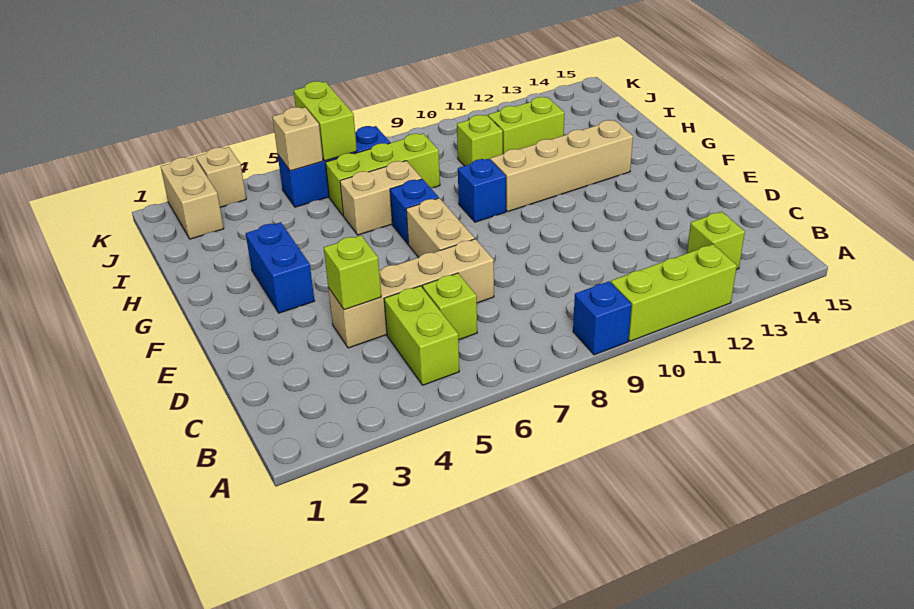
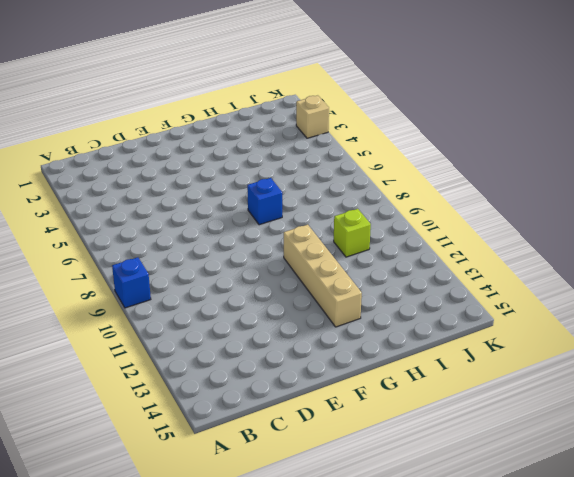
none -> lime brick A10:A12 level 1
none -> lime brick B5:C5 level 1
none -> lime brick B13 level 1

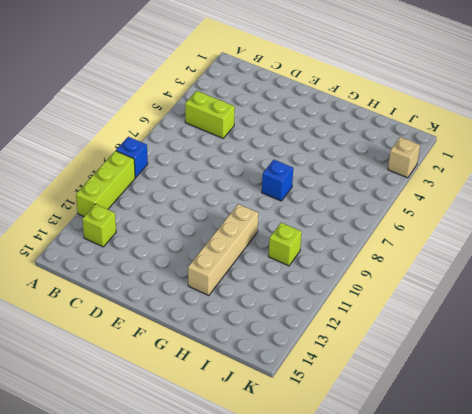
none -> lime brick C6 level 1
none -> tan brick D4:D7 level 1
none -> tan brick E7:F7 level 1

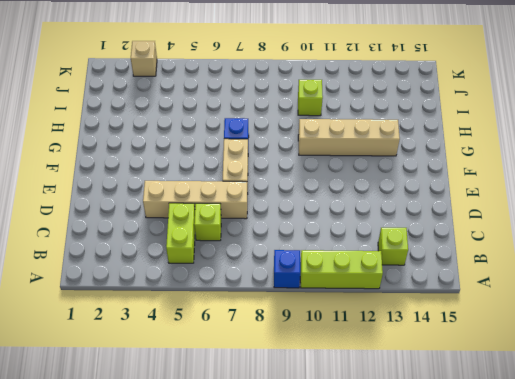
none -> blue brick F3:G3 level 1
none -> blue brick G9 level 1
none -> tan brick H6:H7 level 1

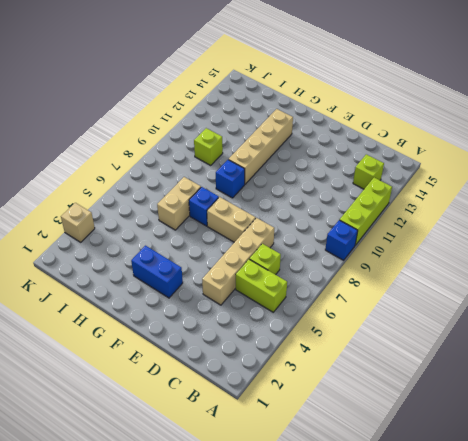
none -> lime brick I6:I8 level 1
none -> lime brick I11:I12 level 1
none -> tan brick J2:K2 level 1

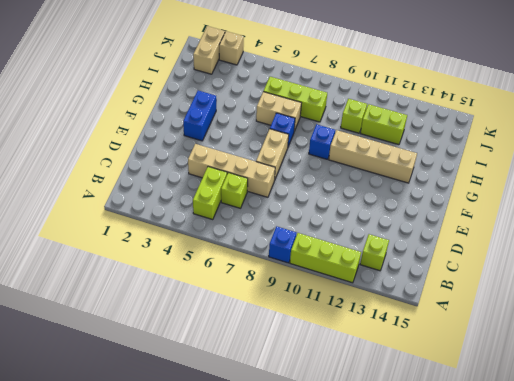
none -> blue brick J5:J7 level 1
none -> lime brick D4 level 2
none -> tan brick J5 level 2

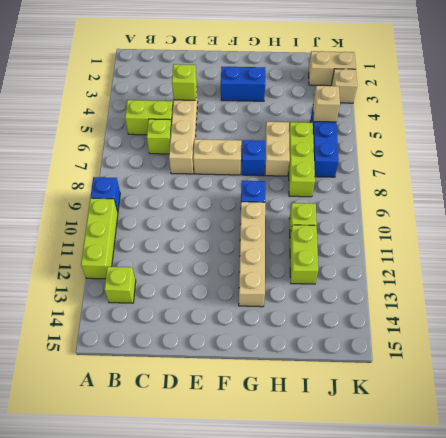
none -> lime brick J6:K6 level 2

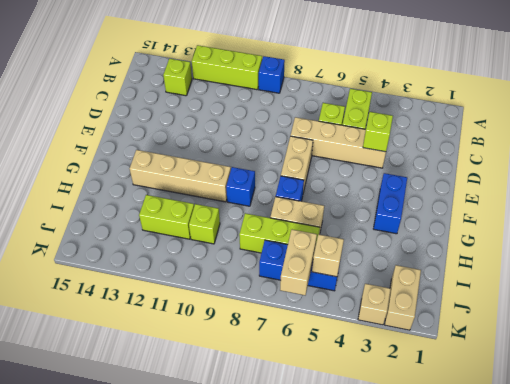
tan brick J6:K6 level 2 -> lime brick J6:K6 level 2

